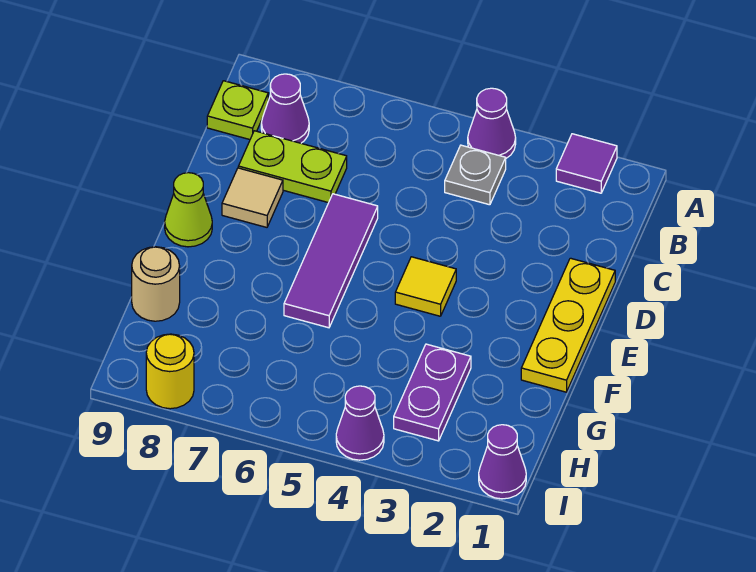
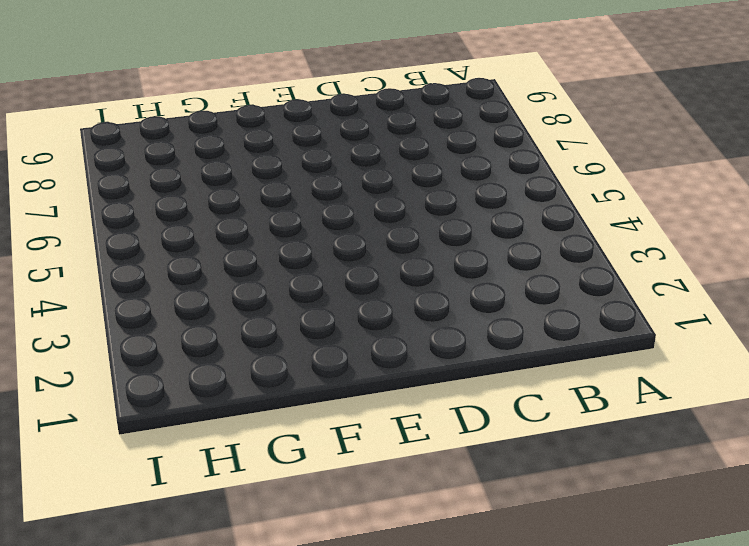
none -> purple tile A2 level 1
none -> purple cone A4 level 1
none -> grey plate B4 level 1

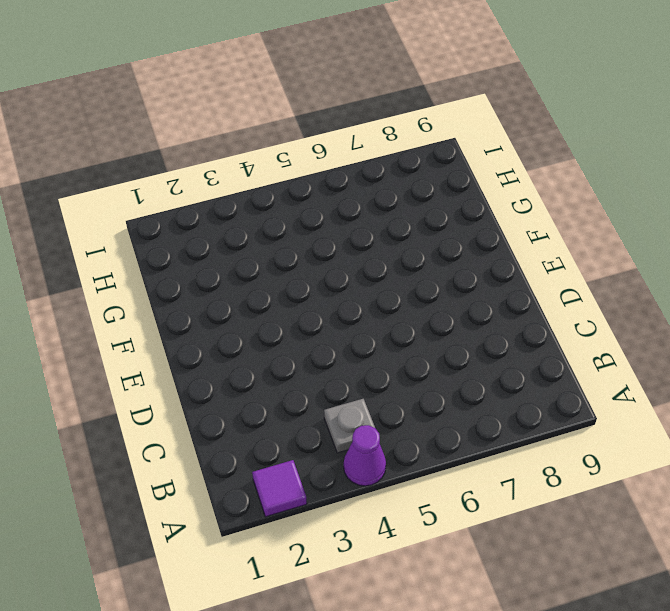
none -> purple cone B8 level 1
none -> lime plate B9 level 1
none -> lime plate C7:C8 level 1

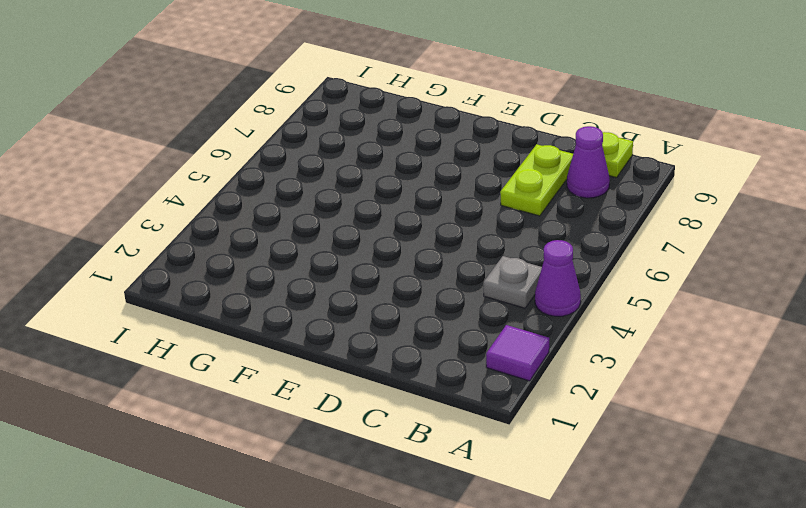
none -> yellow plate D1:F1 level 1
none -> purple tile D6:F6 level 1
none -> tan tile D8 level 1

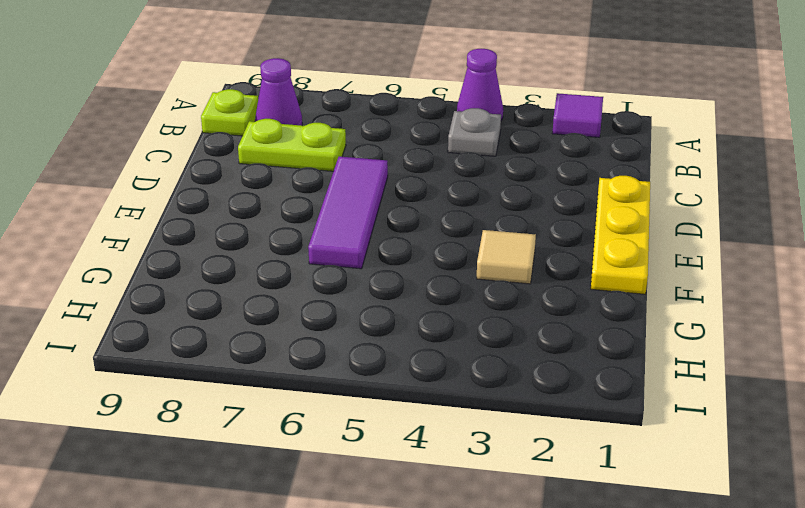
tan tile F3 level 1 -> tan tile D8 level 1
none -> yellow tile E4 level 1
none -> lime cone E9 level 1
none -> purple plate G3:H3 level 1

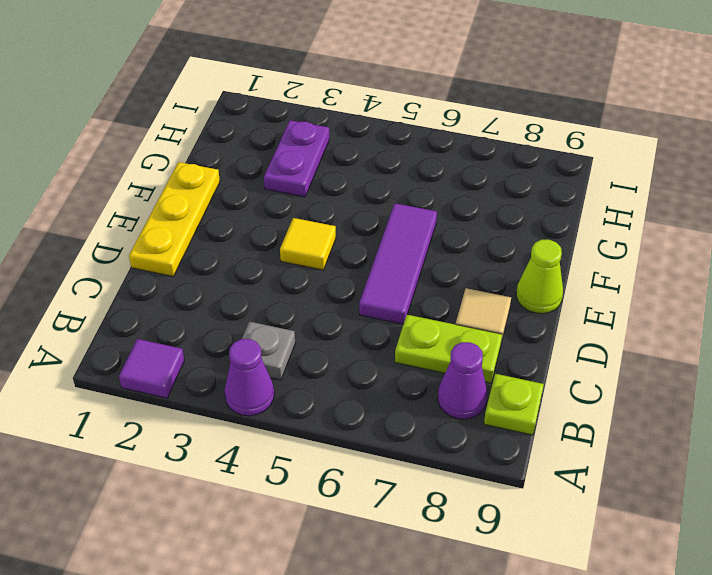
none -> tan round brick G9 level 1
none -> purple cone I1 level 1
none -> purple cone I4 level 1

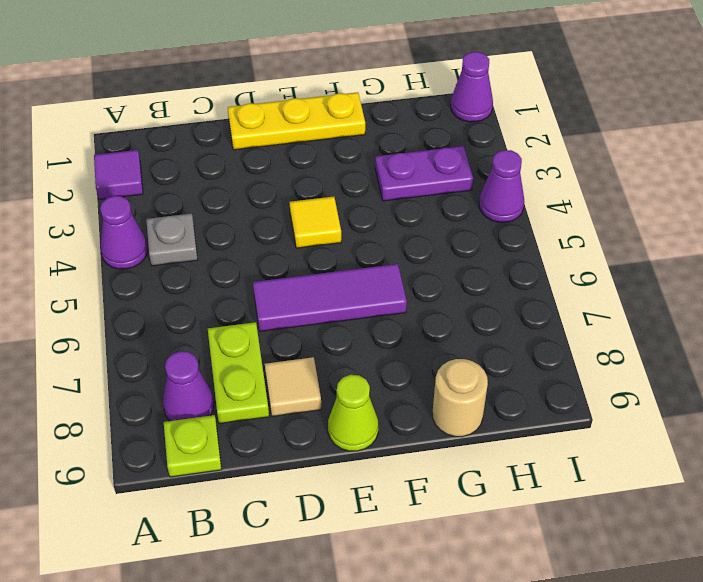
none -> yellow round brick I8 level 1

